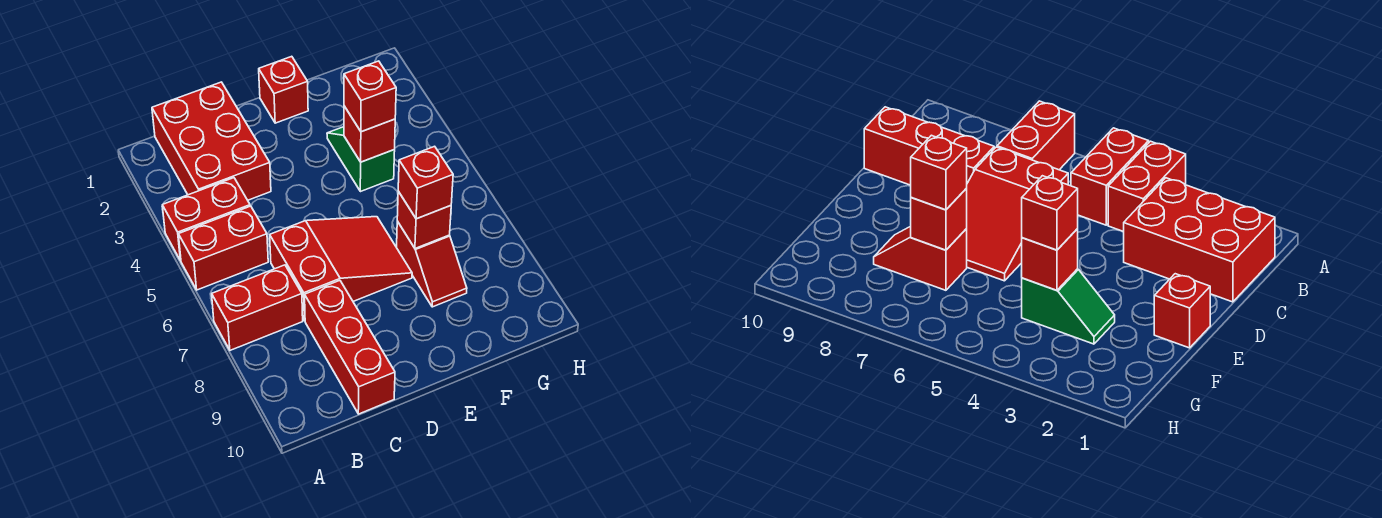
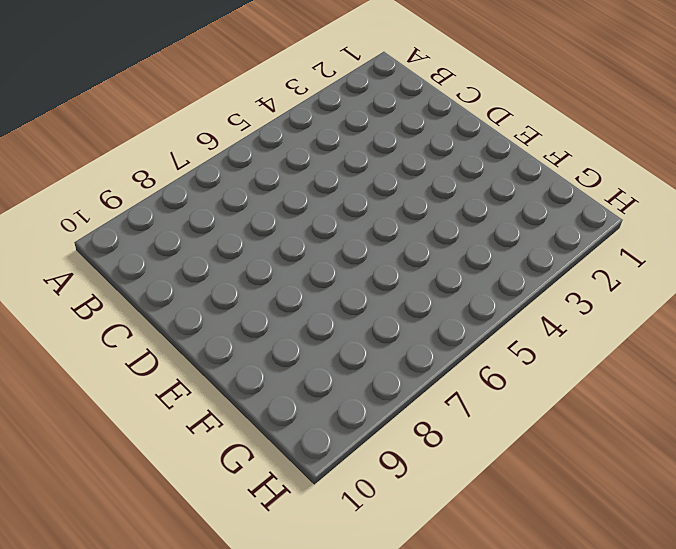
none -> red brick A4:B4 level 1
none -> red brick A5:B5 level 1
none -> red brick A7:B7 level 1

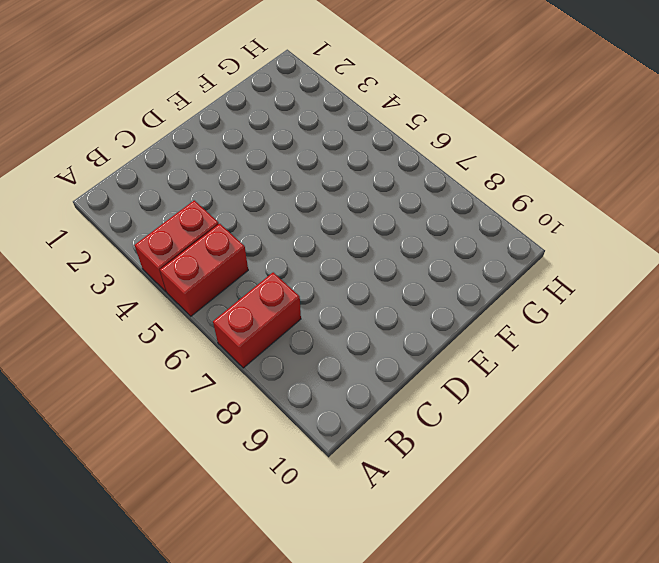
none -> red brick B1:C3 level 1
none -> red slope C6:E7 level 1 top C
none -> red brick C8:C10 level 1

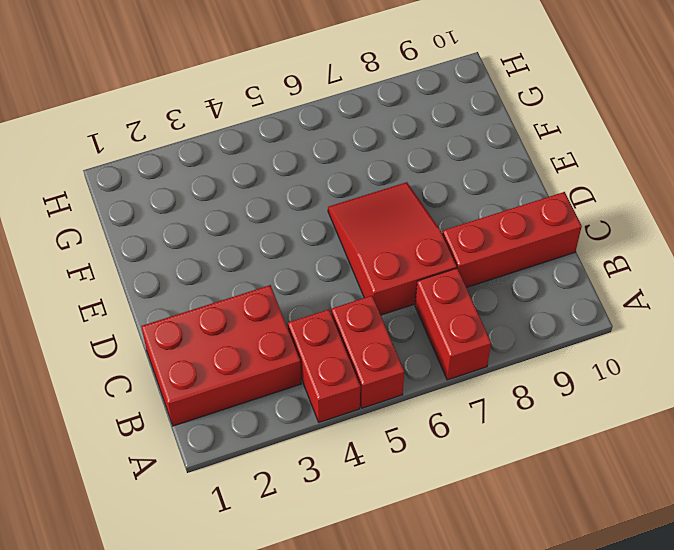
none -> red brick E1 level 1
none -> green slope F3:F4 level 1 top 4
none -> red slope F7:F8 level 1 top 7

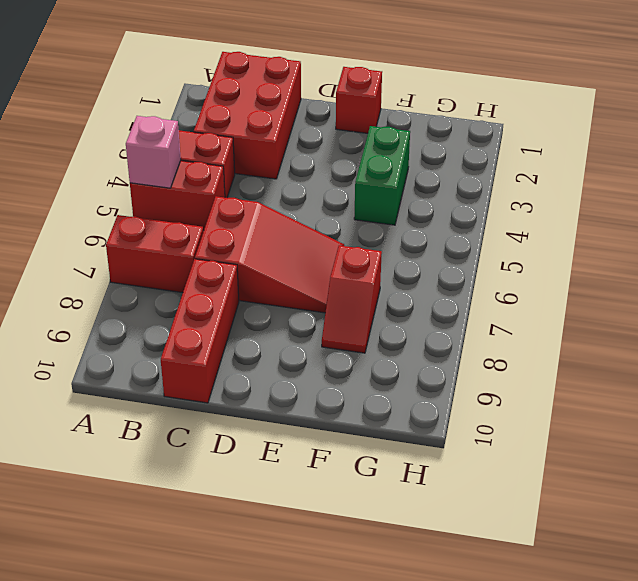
pink brick A5 level 2 -> none
green brick F3:F4 level 1 -> green slope F3:F4 level 1 top 4
none -> red brick F4 level 2
none -> red brick F7 level 2
none -> red brick F4 level 3

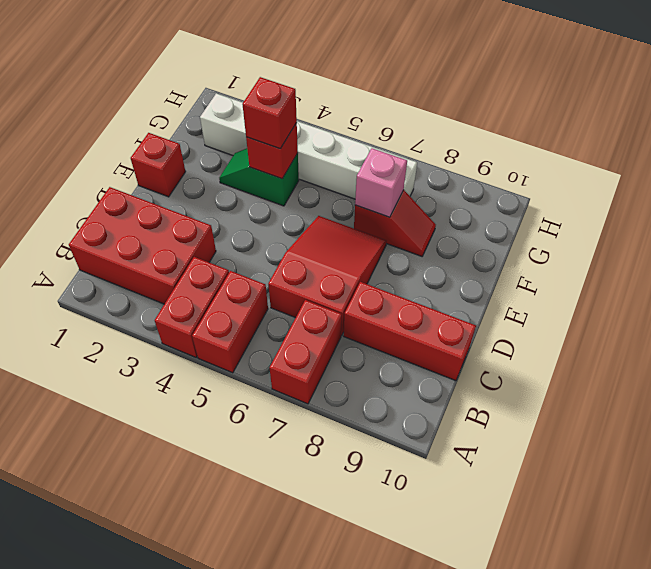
pink brick F7 level 2 -> red brick F7 level 2
white brick G2:G7 level 1 -> none
none -> red brick F7 level 3

